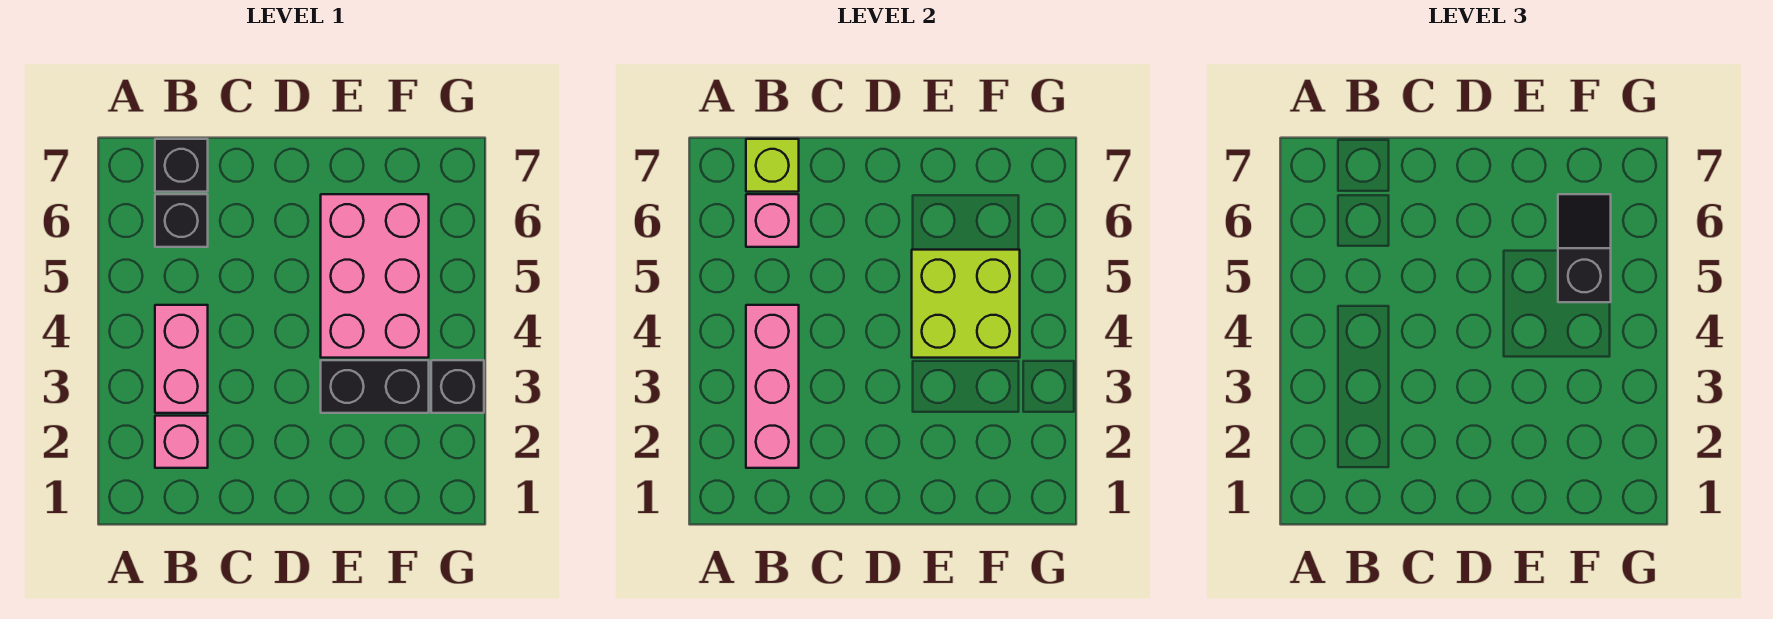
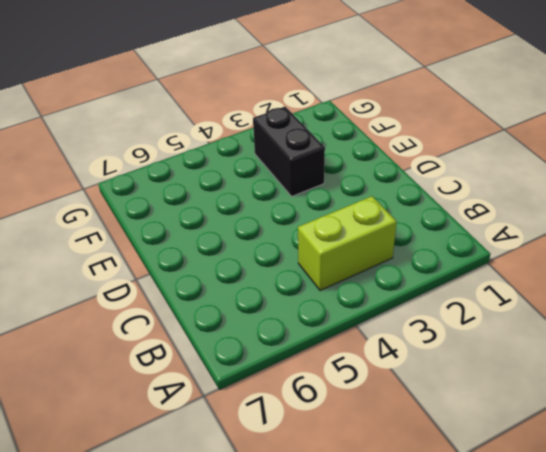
lime brick B3:B4 level 1 -> pink brick B3:B4 level 1
none -> pink brick B2 level 1
none -> black brick B6 level 1
none -> black brick B7 level 1

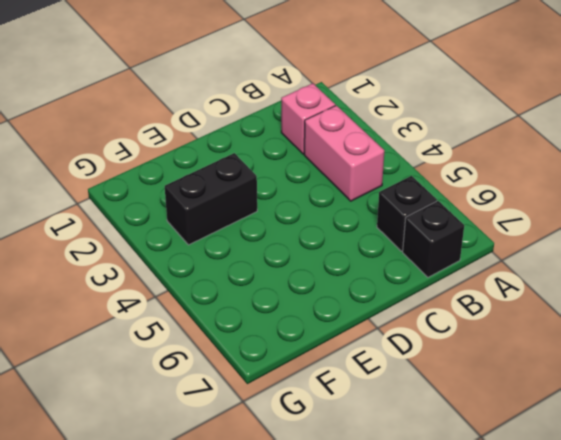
none -> pink brick E4:F6 level 1
none -> black brick G3 level 1
none -> pink brick B2:B4 level 2

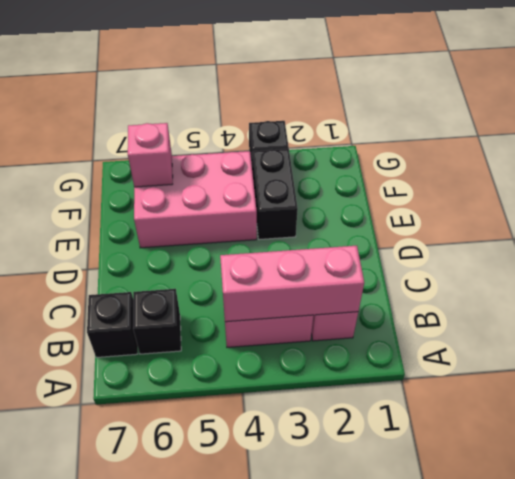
pink brick F6 level 2 -> pink brick B6 level 2
none -> lime brick B7 level 2
none -> lime brick E4:F5 level 2
none -> black slope F5:F6 level 3 top 5

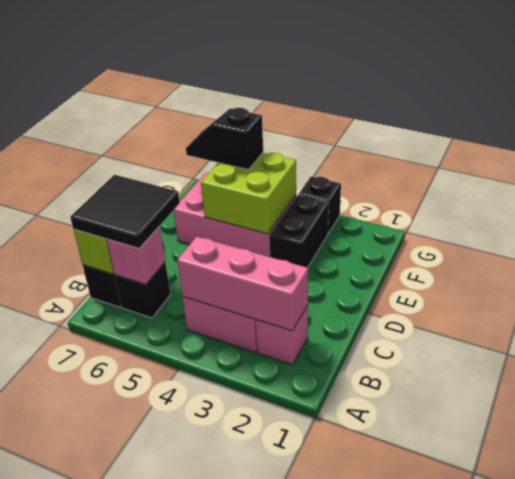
black tile B6:C7 level 3 -> none

